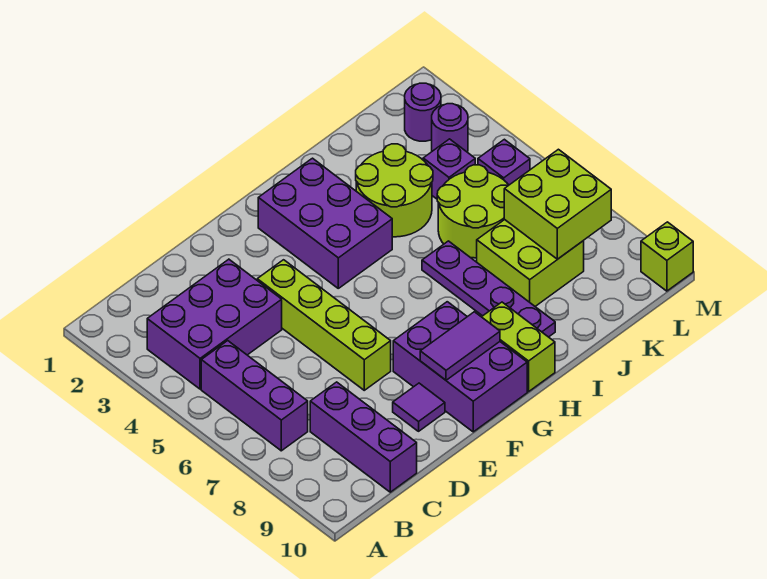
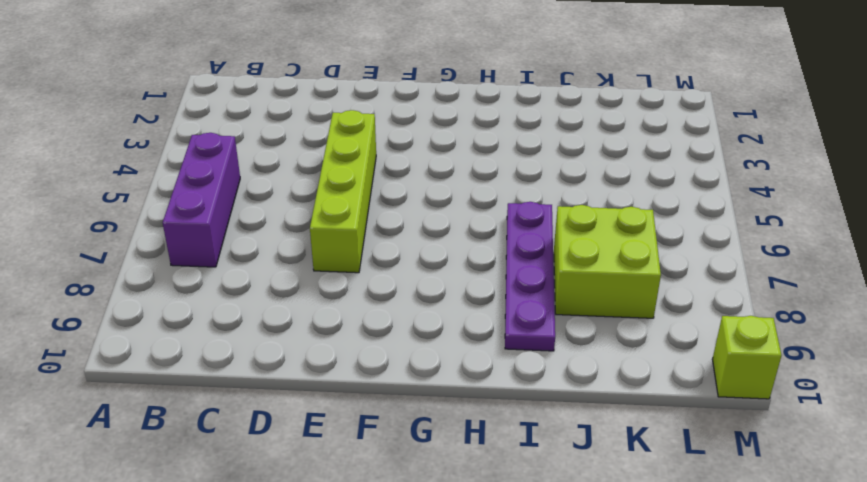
none -> purple brick B3:D4 level 1
none -> purple brick C8:C10 level 1
none -> purple tile E9 level 1

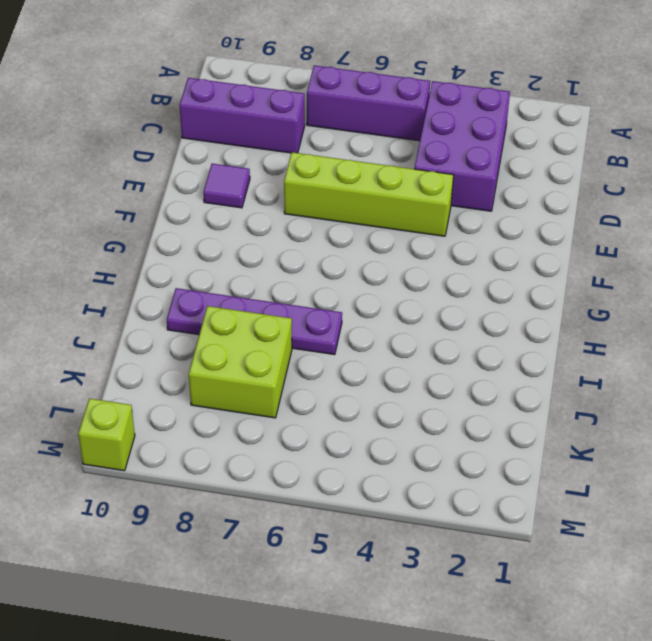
none -> purple brick F8:G10 level 1
none -> purple brick G2:H4 level 1
none -> lime brick H9:H10 level 1

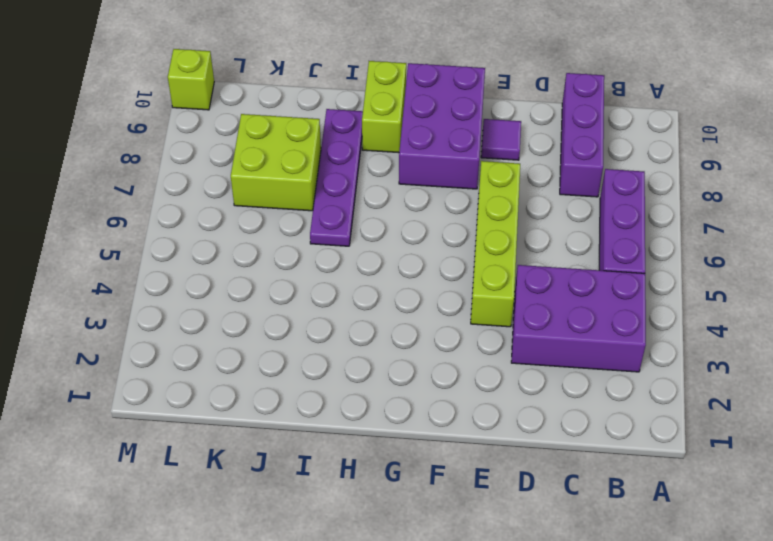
none -> purple brick G2:H4 level 1
none -> lime round brick I3:J4 level 1
none -> lime round brick J5:K6 level 1

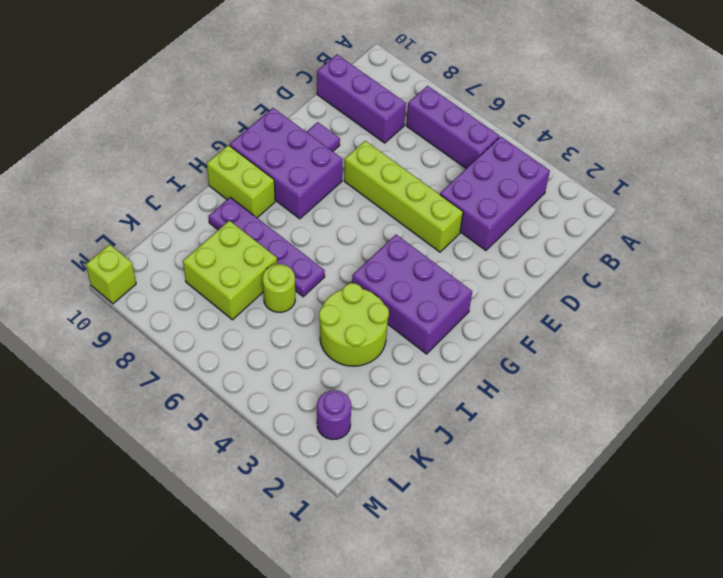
lime round brick J6 level 1 -> lime round brick J5:K6 level 1
none -> purple brick K4 level 1
none -> purple round brick L3 level 1
none -> purple brick L5 level 1

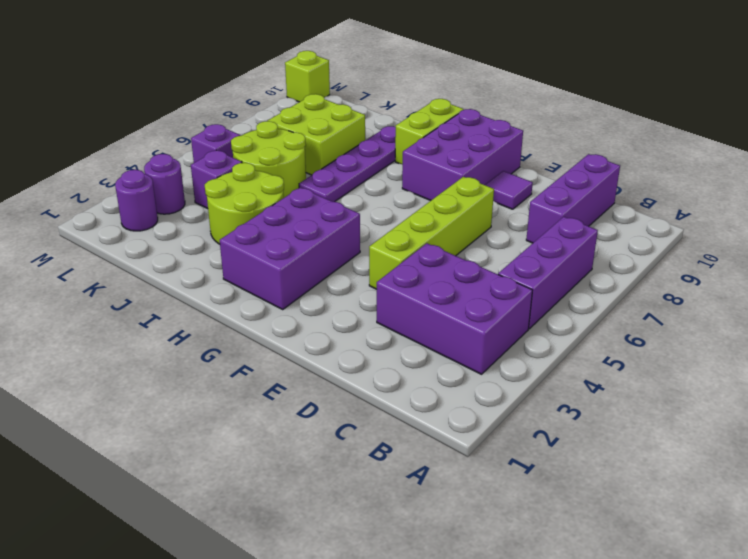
none -> purple tile F9:G9 level 2
none -> lime brick K7:L8 level 2

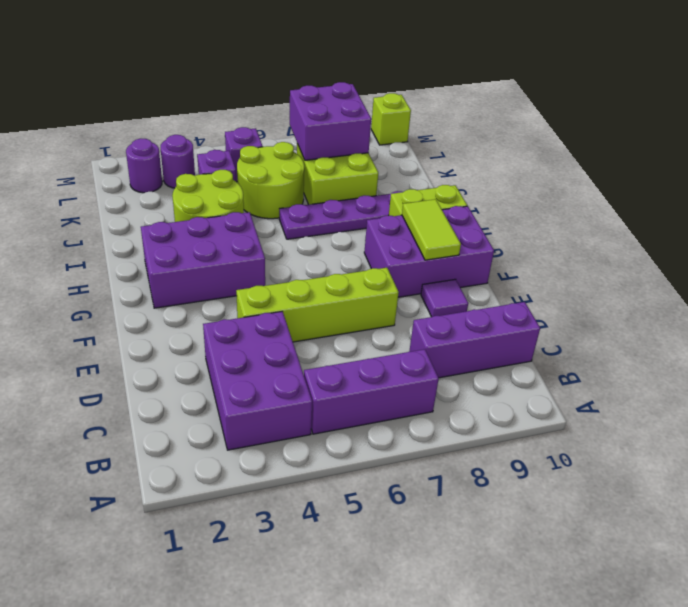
lime tile F9:G9 level 2 -> purple tile F9:G9 level 2
purple brick K7:L8 level 2 -> lime brick K7:L8 level 2

